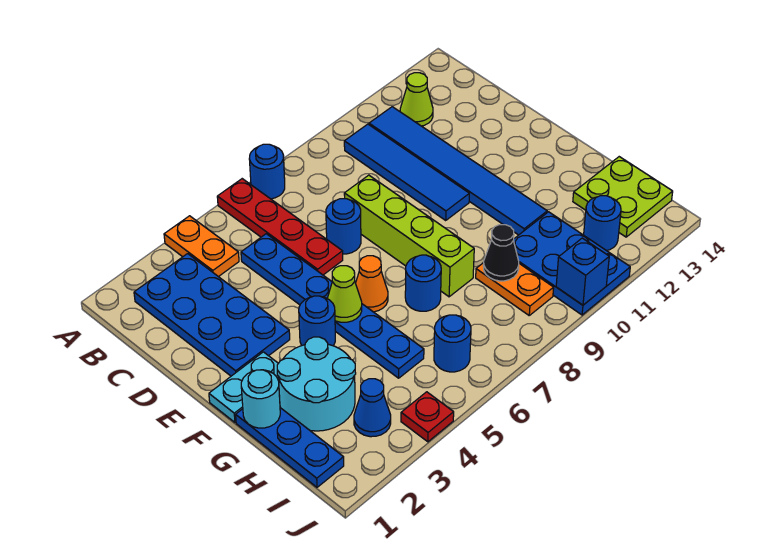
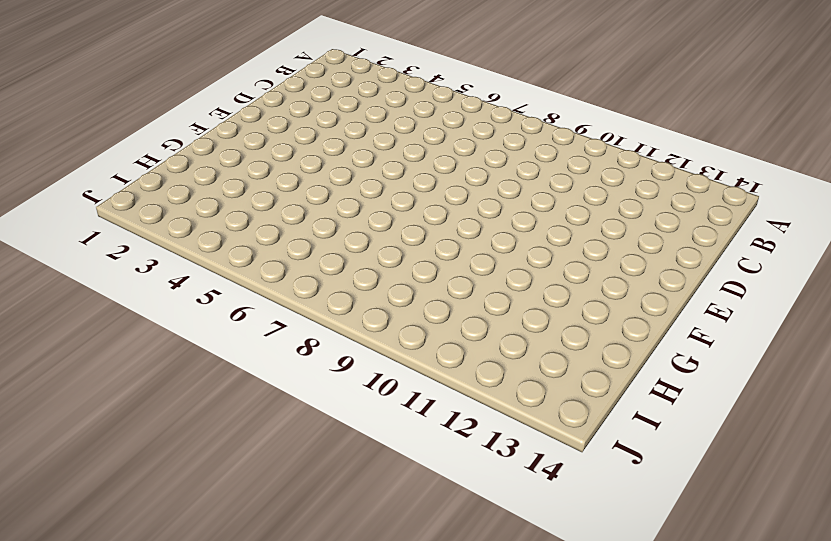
none -> orange plate A4:B4 level 1
none -> red plate A6:D6 level 1
none -> blue round brick A7 level 1

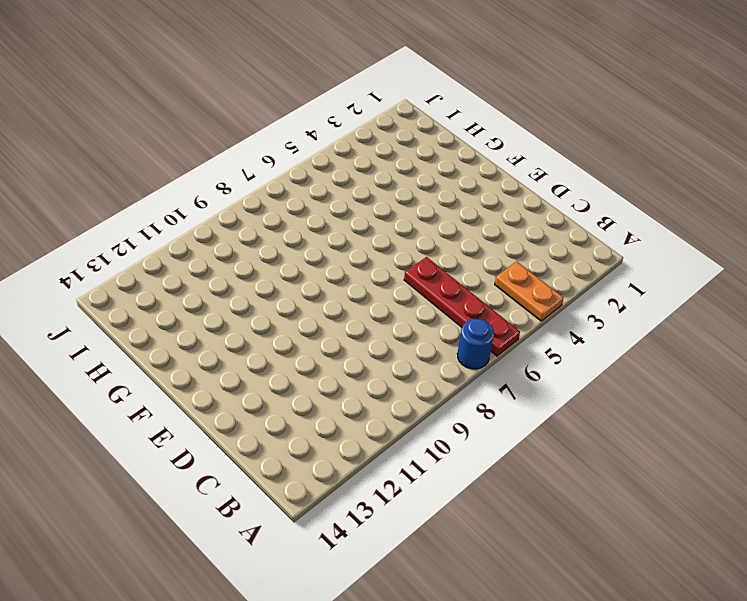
none -> blue plate B2:E3 level 1
none -> blue tile B10:E10 level 1
none -> blue tile B11:G11 level 1

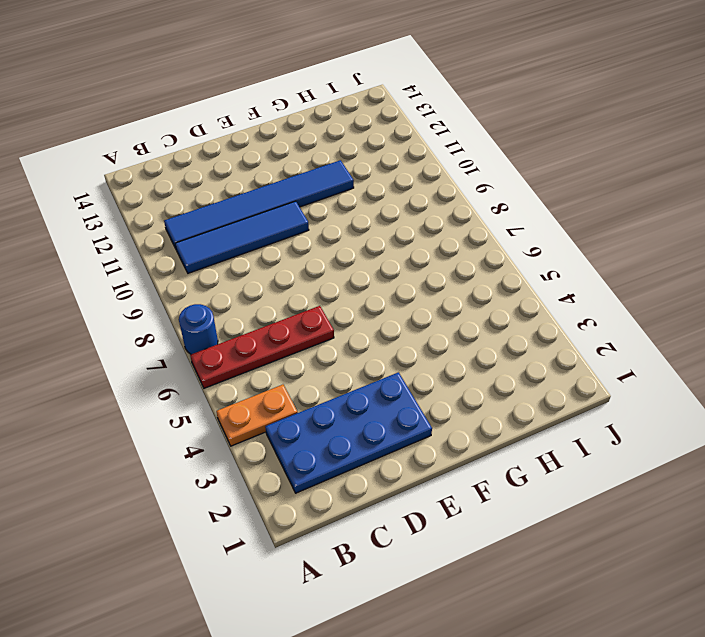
none -> lime cone B12 level 1
none -> blue plate C5:H5 level 1
none -> blue round brick D7 level 1

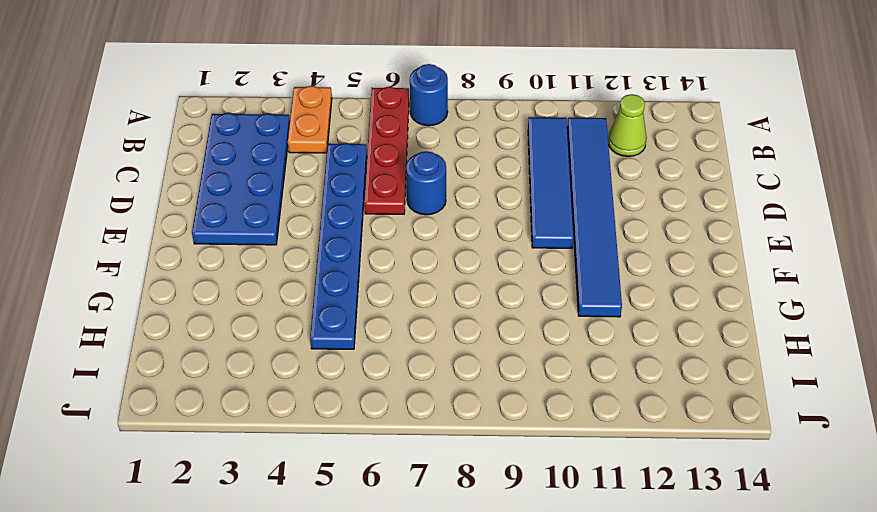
none -> lime brick D8:G8 level 1
none -> cyan plate F1:F2 level 1
none -> blue round brick F4 level 1

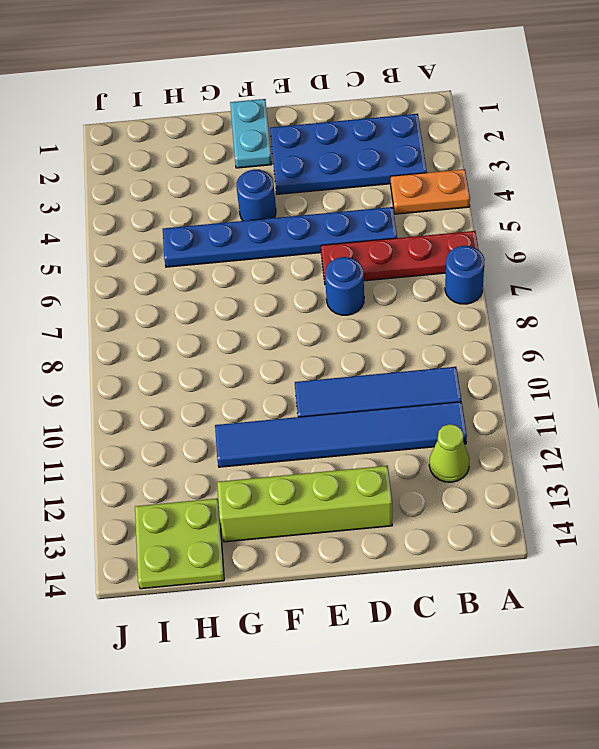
lime brick D13:G13 level 1 -> lime brick D8:G8 level 1
none -> orange cone F6 level 1
none -> blue plate G1:I1 level 1
none -> cyan round brick G2:H3 level 1

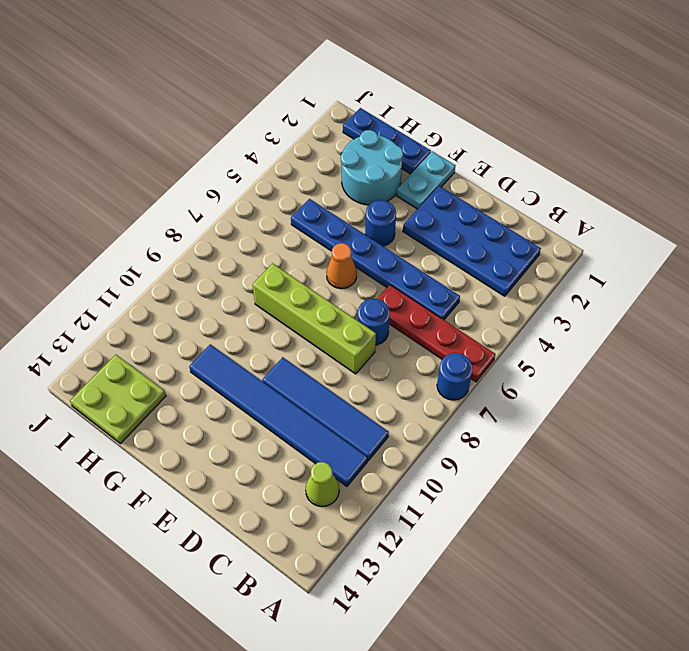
none -> orange plate A4:B4 level 1
none -> blue round brick G7 level 1
none -> orange plate H9:I9 level 1

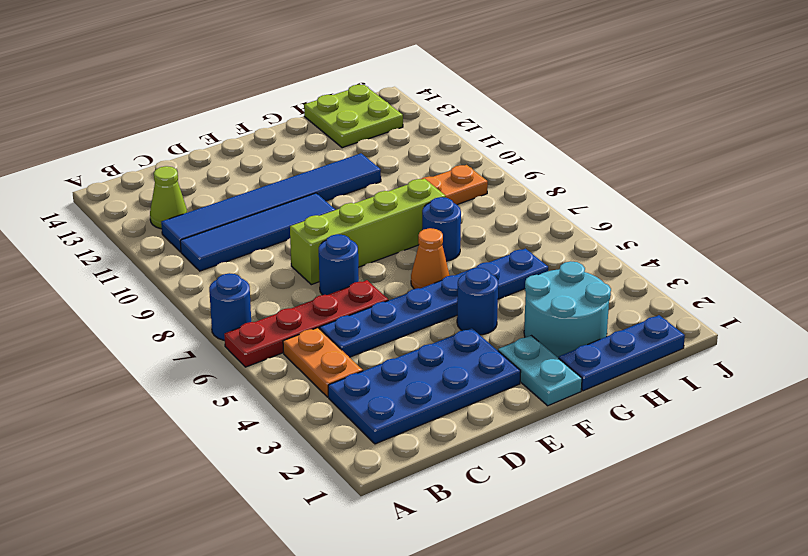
orange plate B4:B5 level 1 -> orange plate A4:B4 level 1
none -> blue plate H10:J11 level 1
none -> blue cone I3 level 1
none -> blue round brick I6 level 1

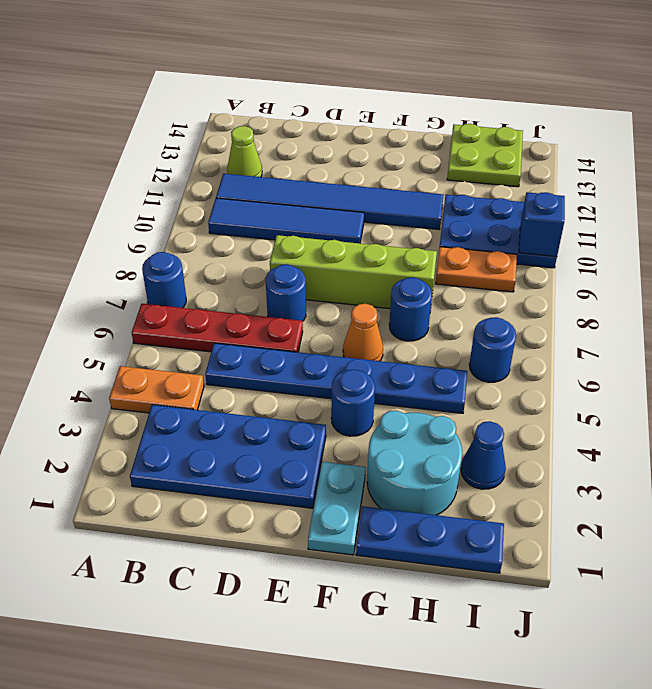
none -> blue round brick I12 level 1
none -> red plate J4 level 1
none -> lime cone F5 level 2

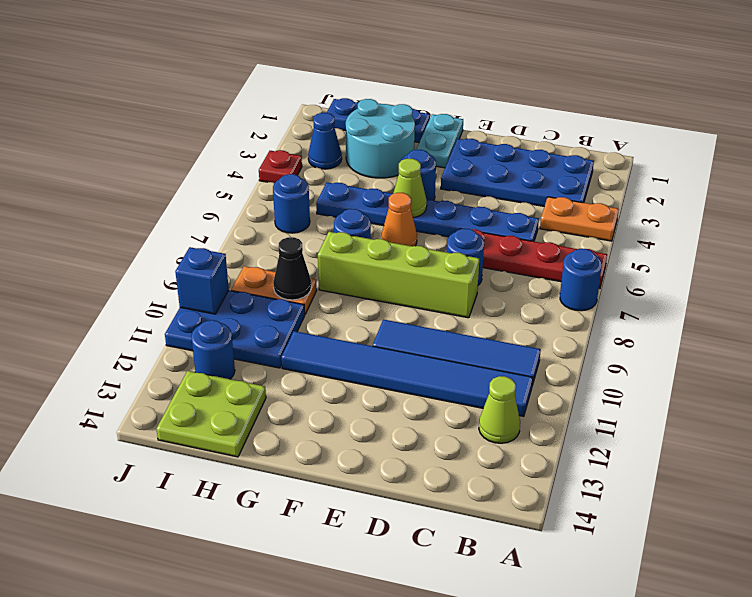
none -> cyan round brick G1 level 2

